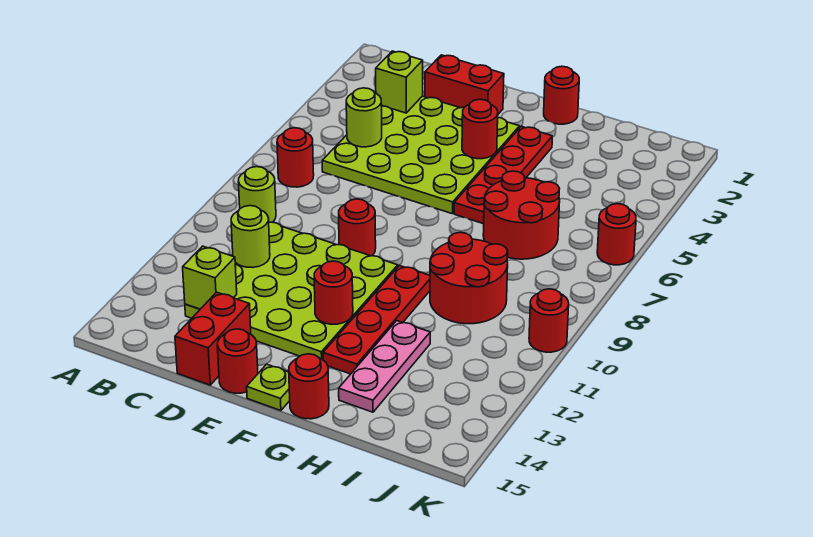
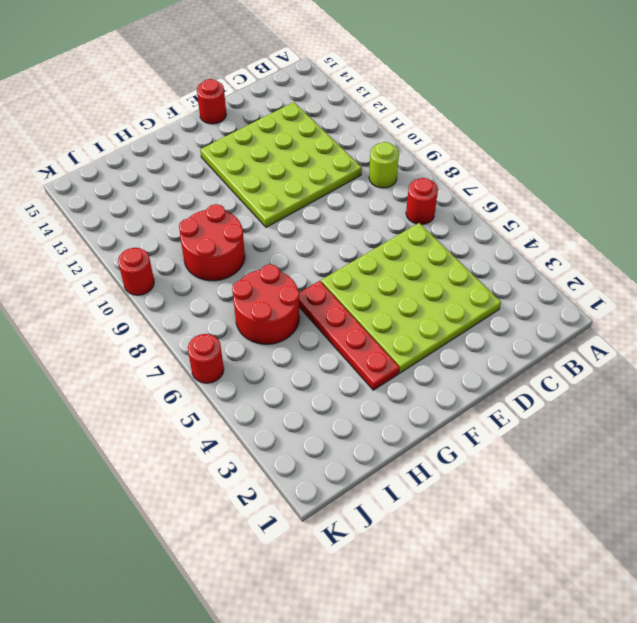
none -> red brick D2:E2 level 1
none -> red brick D14:D15 level 1
none -> red round brick E9 level 1

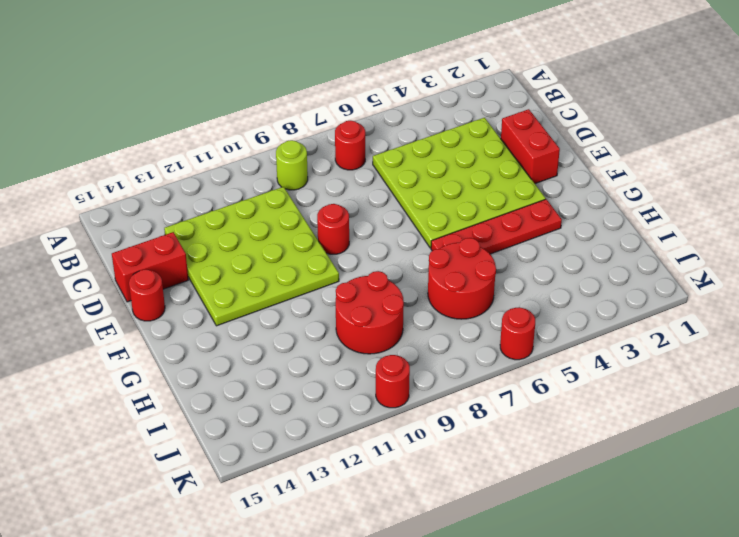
none -> lime plate F15 level 1
none -> red round brick G1 level 1
none -> red plate G10:G13 level 1

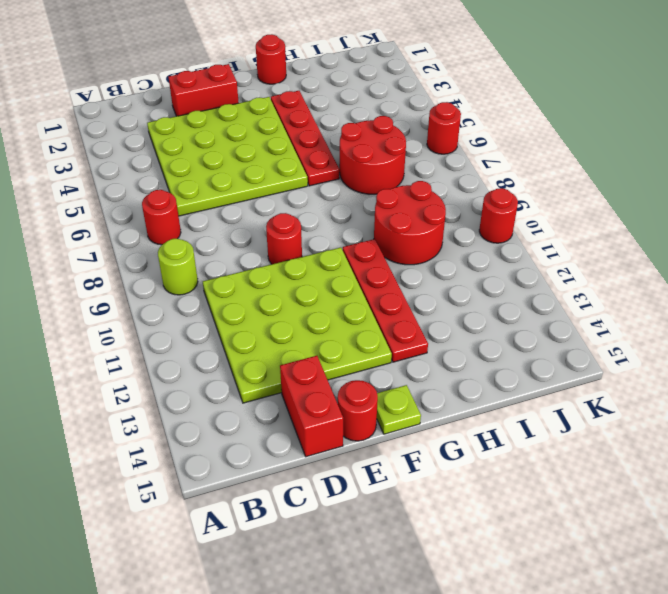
none -> red round brick G15 level 1
none -> pink plate H12:H14 level 1
none -> lime brick C3 level 2

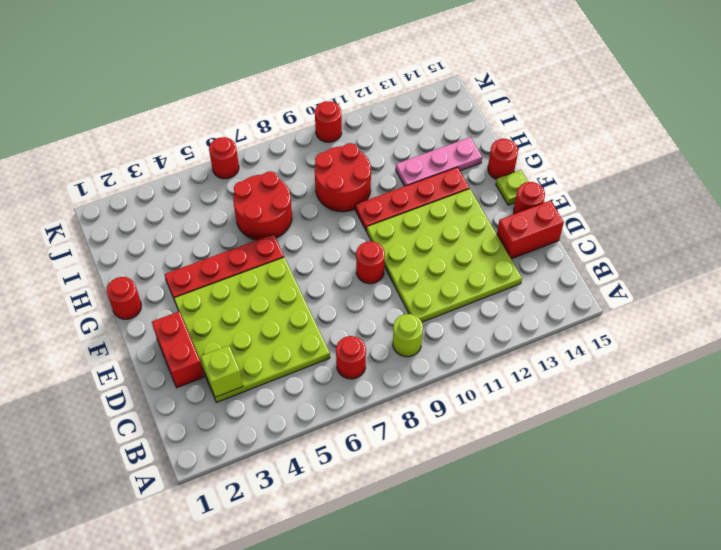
none -> lime round brick C5 level 2
none -> lime round brick C11 level 2
none -> lime brick C13 level 2

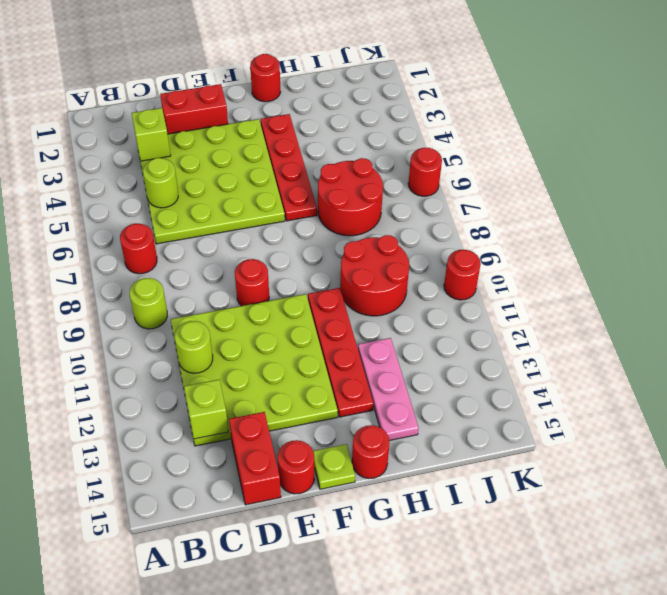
none -> red round brick F4 level 2
none -> red round brick F12 level 2

